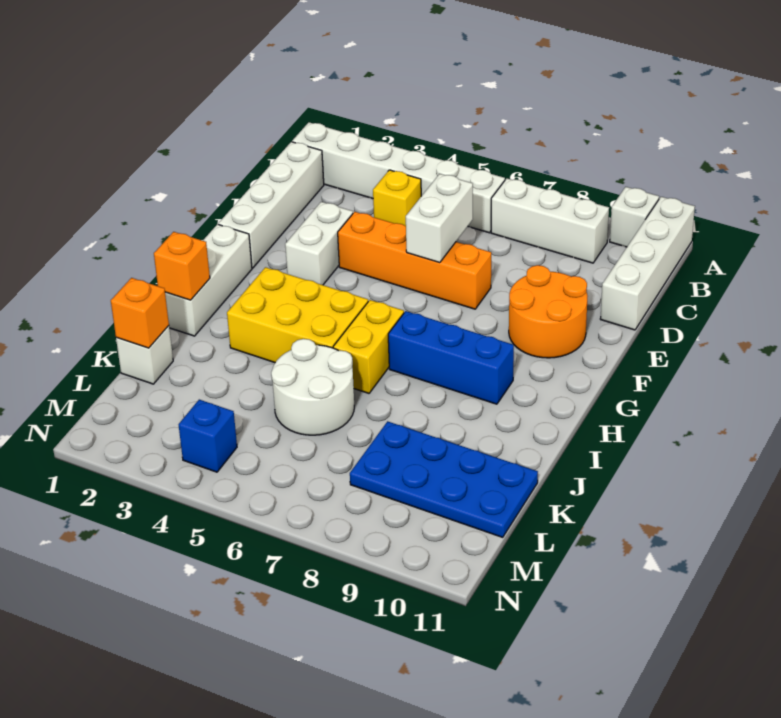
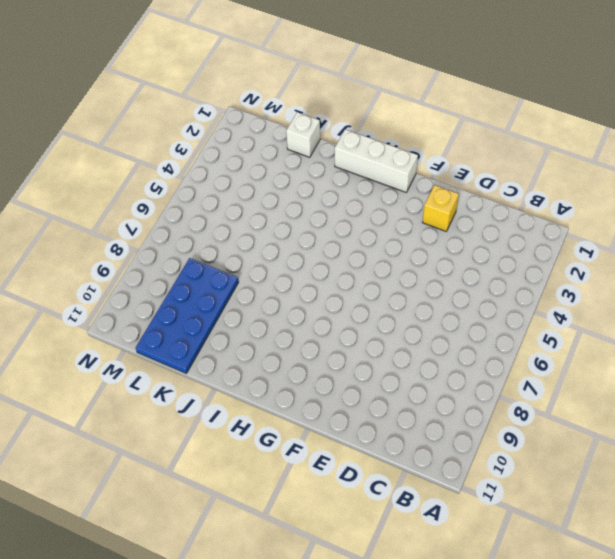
yellow brick E2 level 1 -> yellow brick C4 level 1
none -> white brick A10 level 1
none -> white brick A11:D11 level 1
none -> white brick B1:B6 level 1

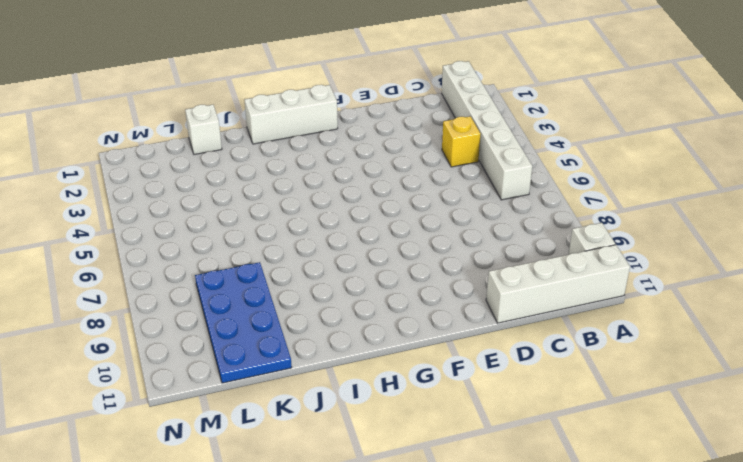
none -> white brick B7:B9 level 1
none -> white brick C1:F1 level 1
none -> white brick E3:F3 level 1

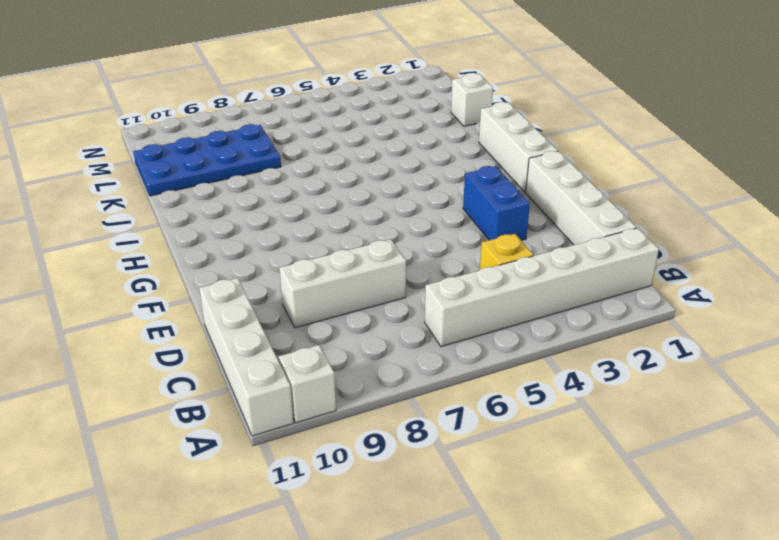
white brick D7:D9 level 1 -> white brick B7:B9 level 1
blue brick E3:F3 level 1 -> white brick E3:F3 level 1
none -> orange brick E4:E7 level 1
none -> orange round brick E9:F10 level 1
none -> yellow brick H3:I5 level 1

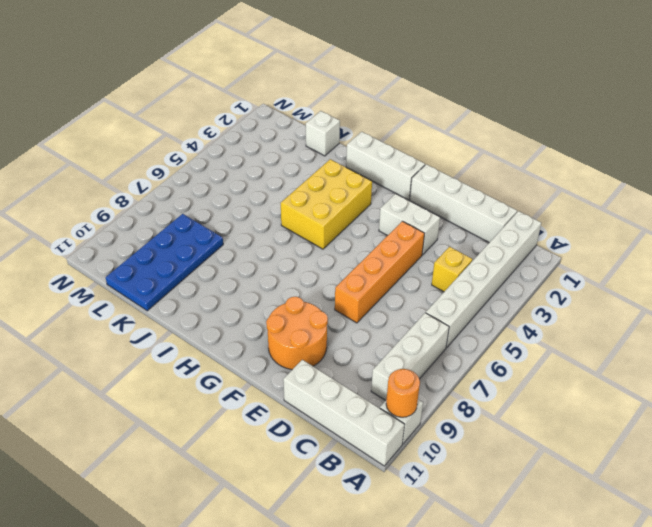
orange round brick A10 level 2 -> none
none -> yellow brick H6:I6 level 1
none -> blue brick H7:H9 level 1
none -> white round brick J5:K6 level 1

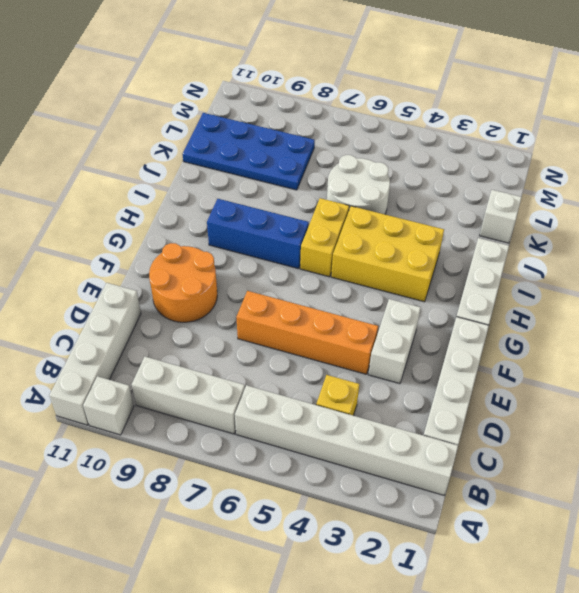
none -> blue brick M4 level 1
none -> white brick D6:E6 level 2
none -> orange brick I1 level 2

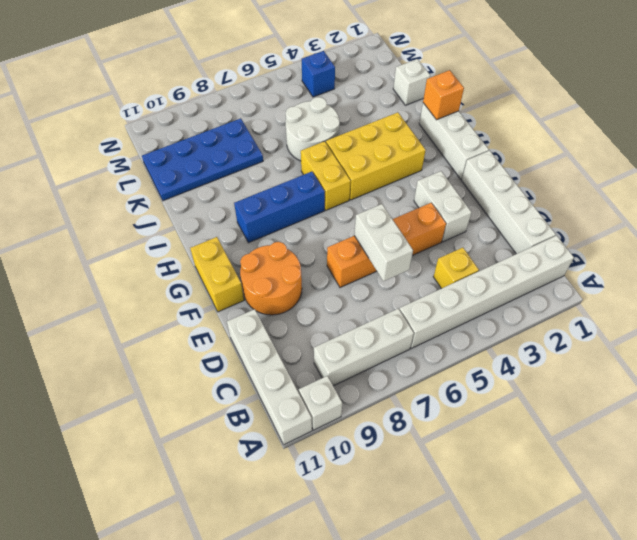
yellow brick F11:G11 level 1 -> none
none -> orange brick K1 level 2

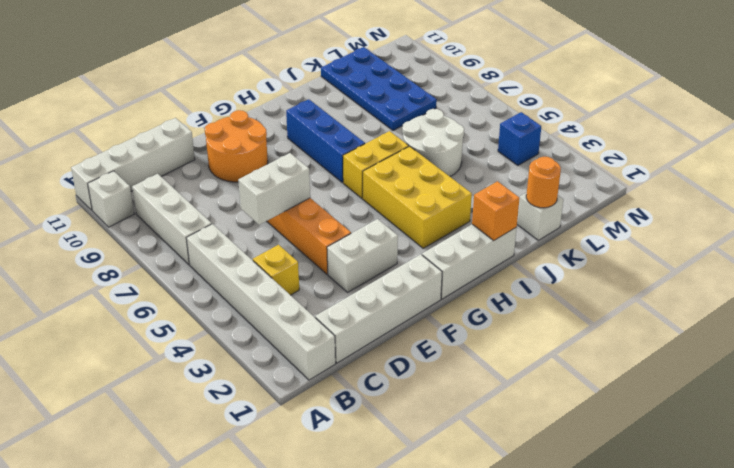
orange round brick K1 level 2 -> orange brick K1 level 2

